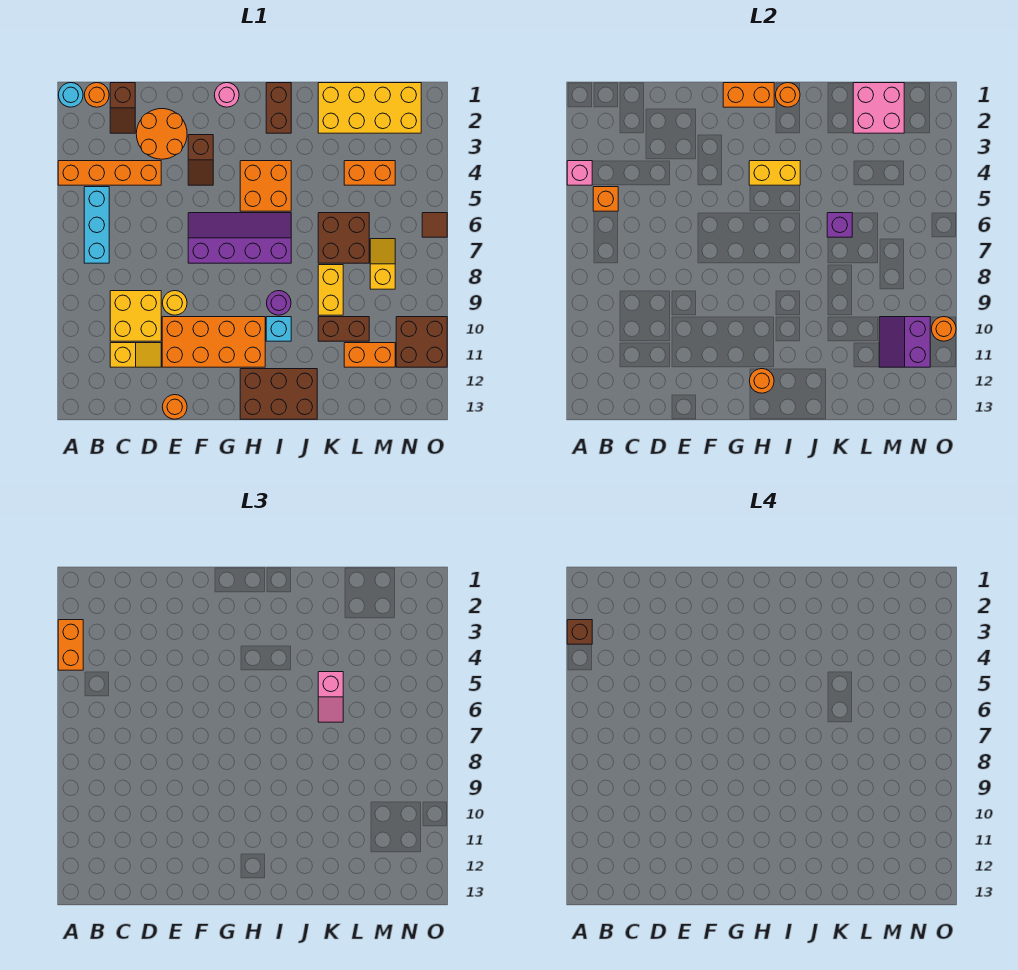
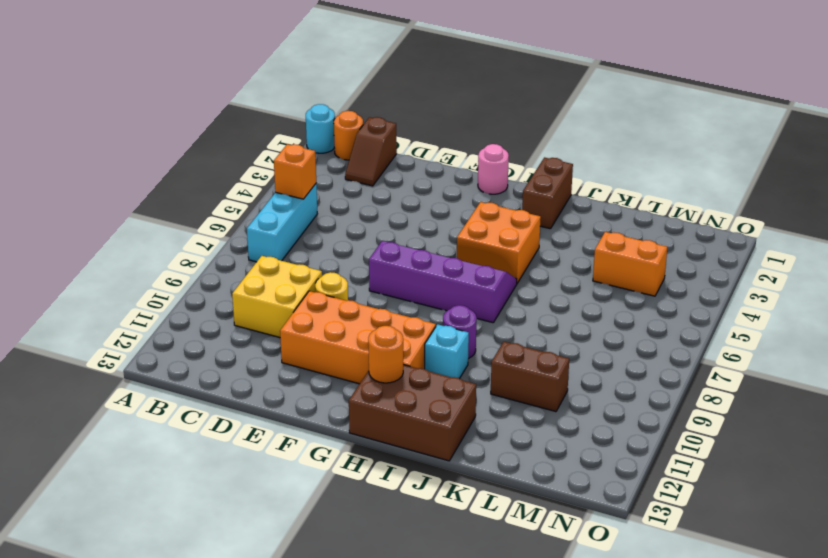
none -> orange brick A4:D4 level 1
none -> yellow slope C11:D11 level 1 top C
none -> orange round brick D2:E3 level 1
none -> orange round brick E13 level 1

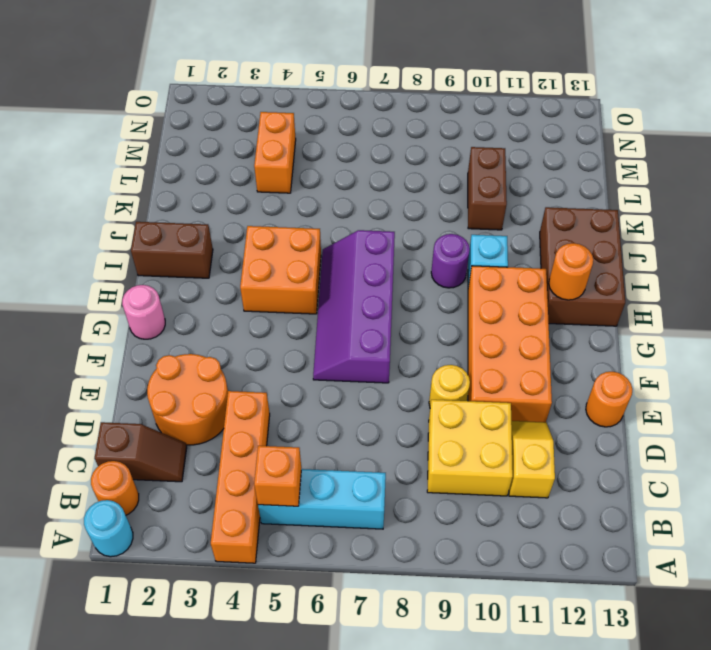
none -> brown slope F3:F4 level 1 top 3
none -> yellow brick K1:N2 level 1
none -> brown brick K6:L7 level 1
none -> yellow brick K8:K9 level 1

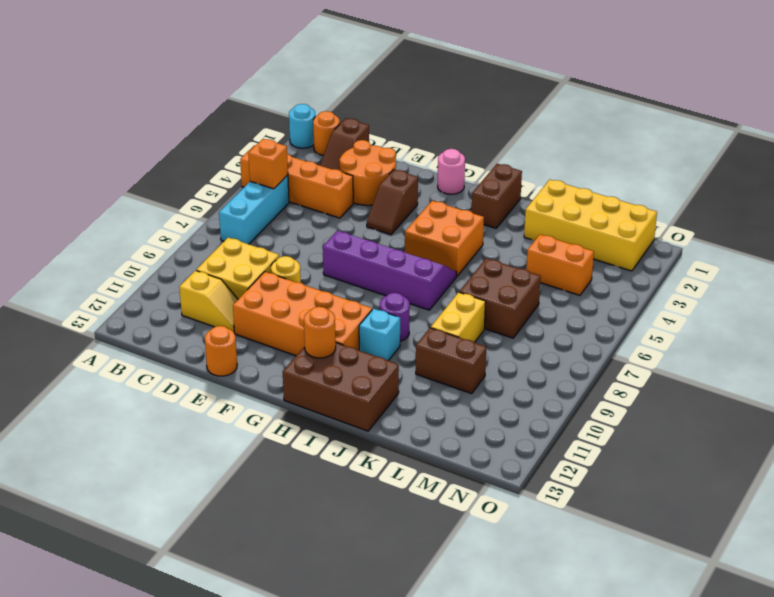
none -> orange brick L11:M11 level 1
none -> yellow slope M7:M8 level 1 top 8
none -> brown brick N10:O11 level 1
none -> brown tile O6 level 1

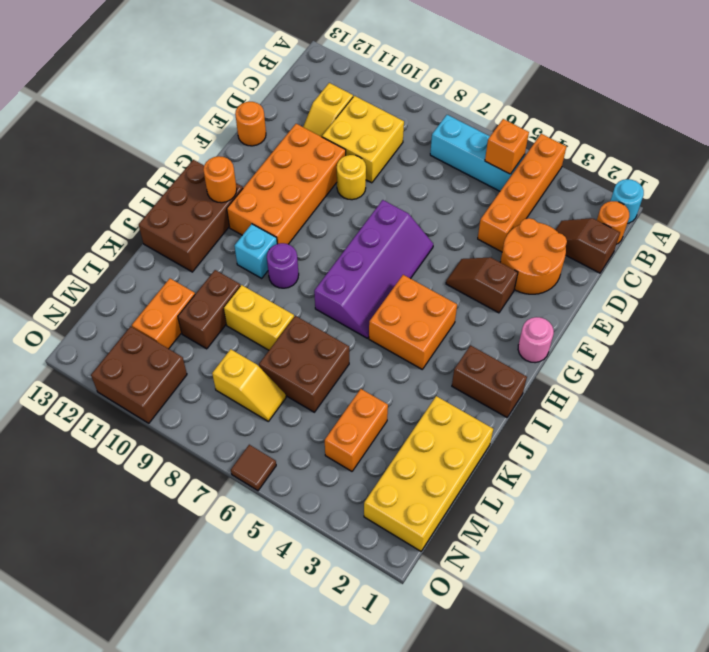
none -> pink brick A4 level 2
none -> orange brick G1:H1 level 2
none -> yellow brick H4:I4 level 2
none -> orange round brick I1 level 2

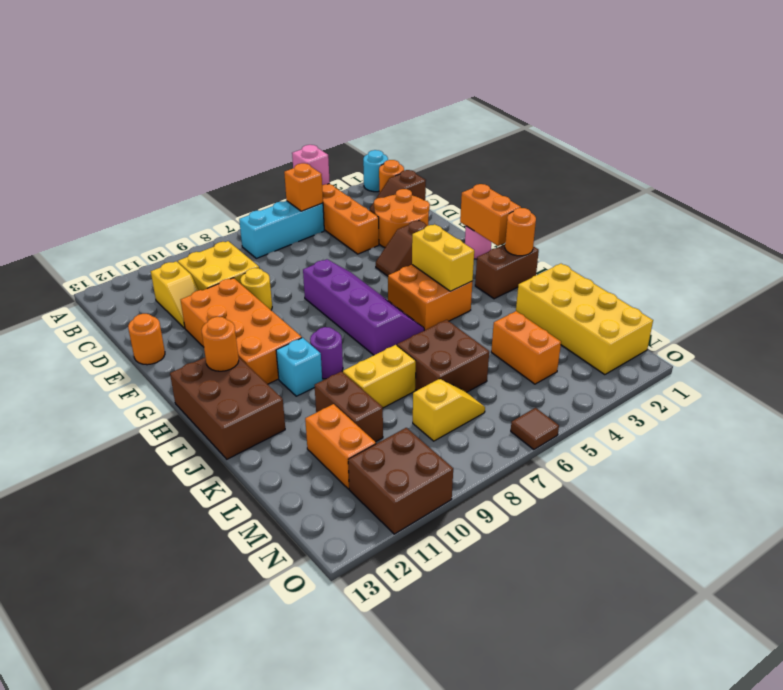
none -> purple brick K6 level 2
none -> pink brick L1:M2 level 2
none -> purple slope M10:N11 level 2 top N
none -> orange round brick O10 level 2

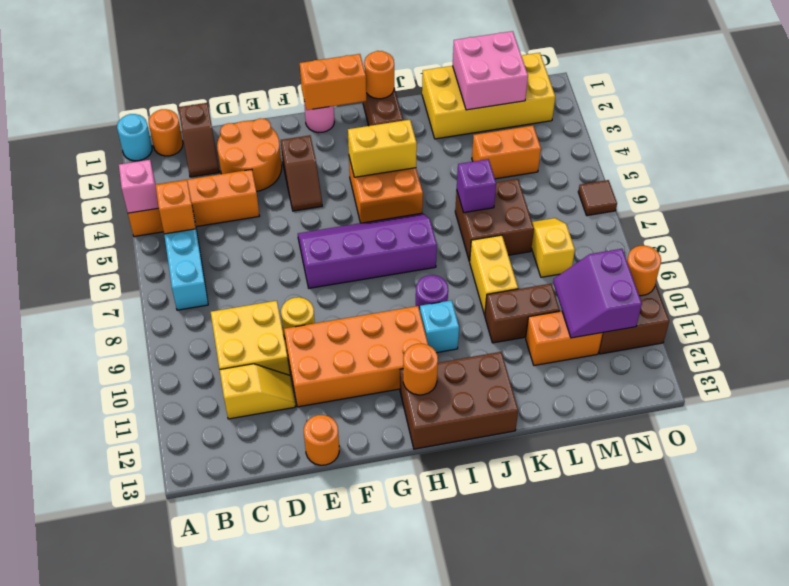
none -> orange brick A3:A4 level 3
none -> pink slope K5:K6 level 3 top 5
none -> brown brick A3 level 4

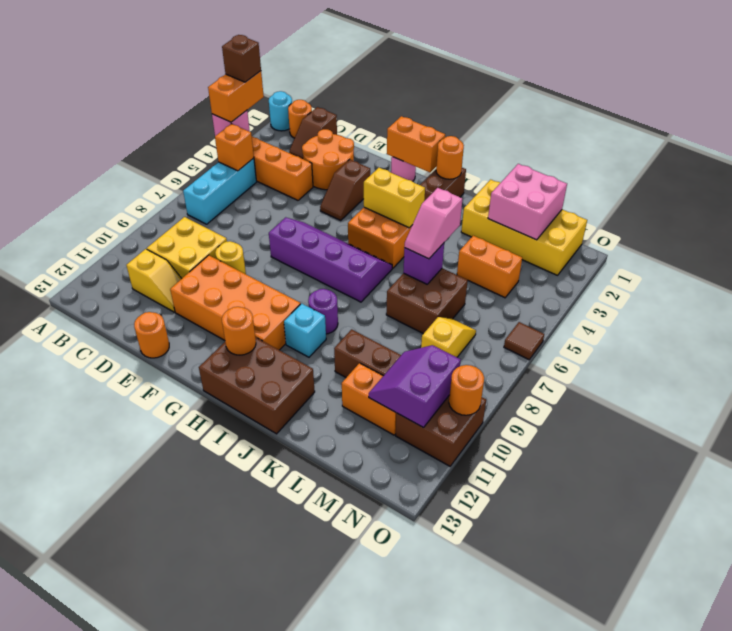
none -> yellow brick K8:K9 level 1

